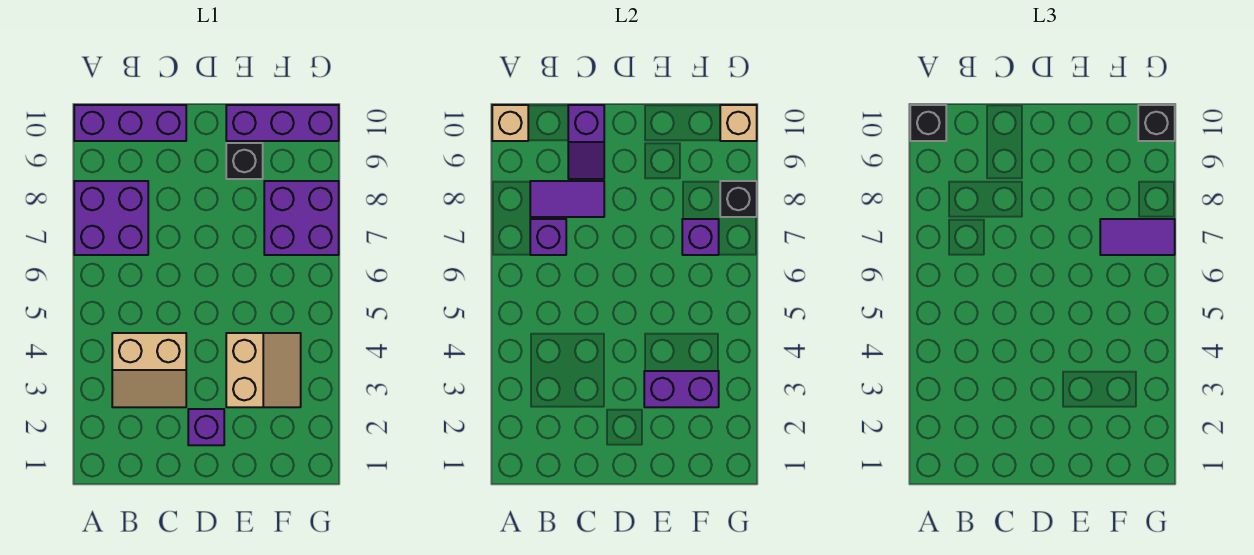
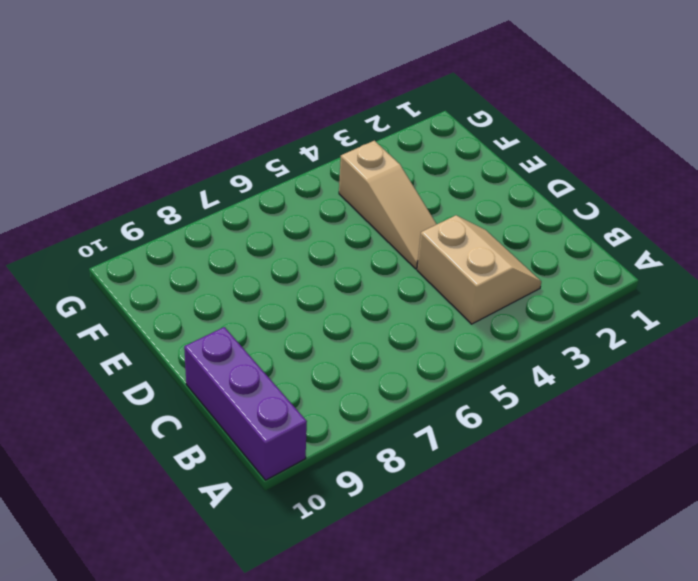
tan slope D4:F4 level 1 top F -> tan slope E3:F4 level 1 top E
none -> purple brick A7:B8 level 1
none -> purple brick D2 level 1
none -> black brick E9 level 1

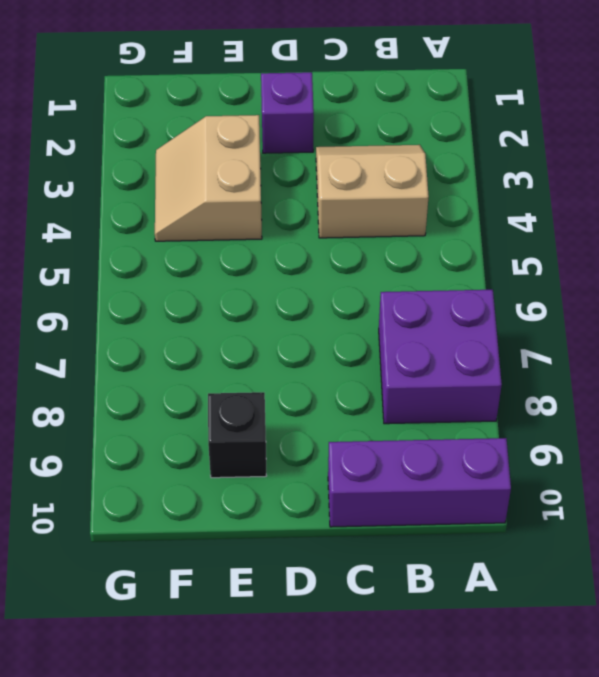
none -> purple brick E10:G10 level 1
none -> purple brick F7:G8 level 1
none -> tan brick A10 level 2

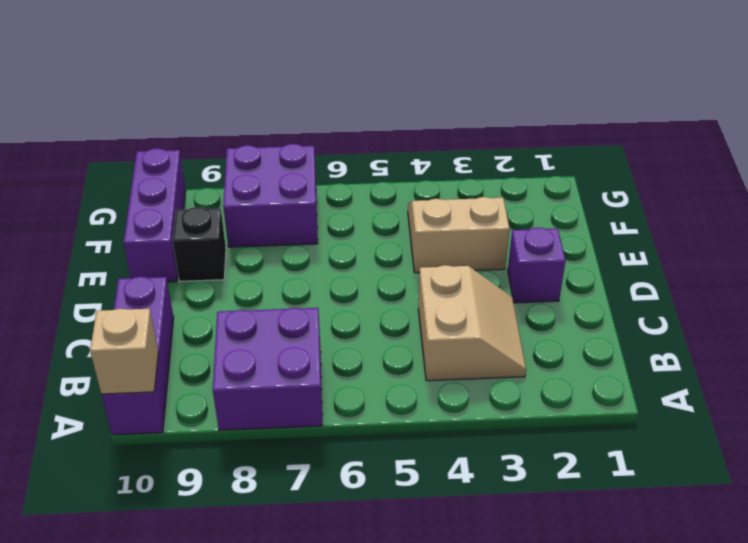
none -> purple brick B7 level 2
none -> purple tile B8:C8 level 2
none -> purple slope C9:C10 level 2 top 10

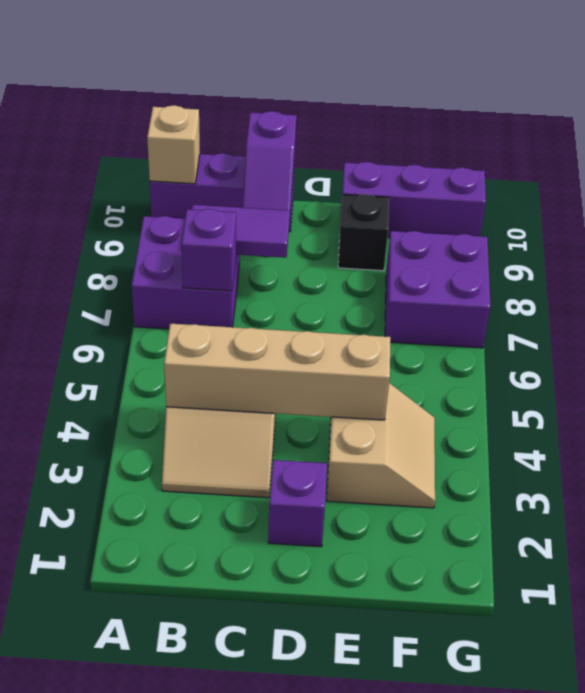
tan brick B4:E4 level 2 -> none
none -> purple brick E3:F3 level 2
none -> purple brick F7 level 2
none -> black brick G8 level 2

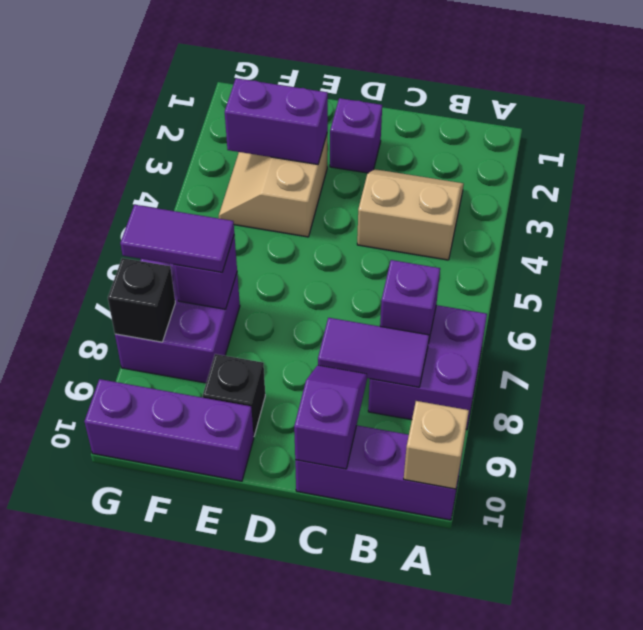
none -> tan brick G10 level 2
none -> black brick A10 level 3
none -> black brick G10 level 3

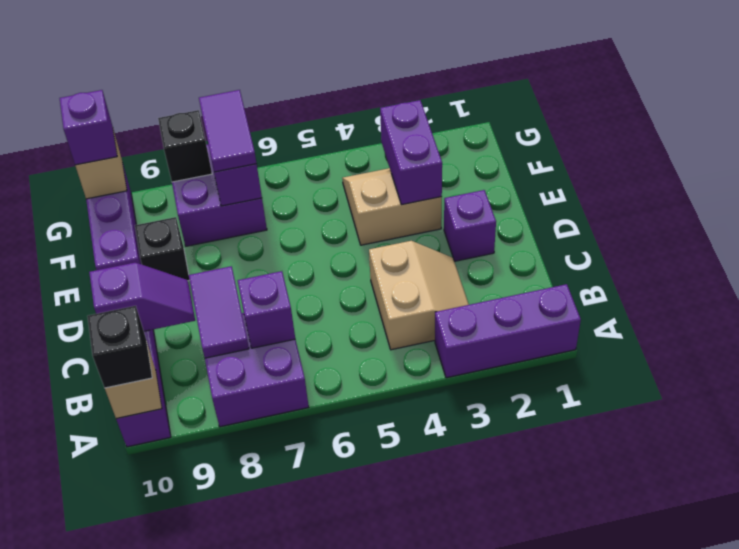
purple brick A1:A3 level 1 -> none
purple brick G10 level 3 -> black brick G10 level 3

